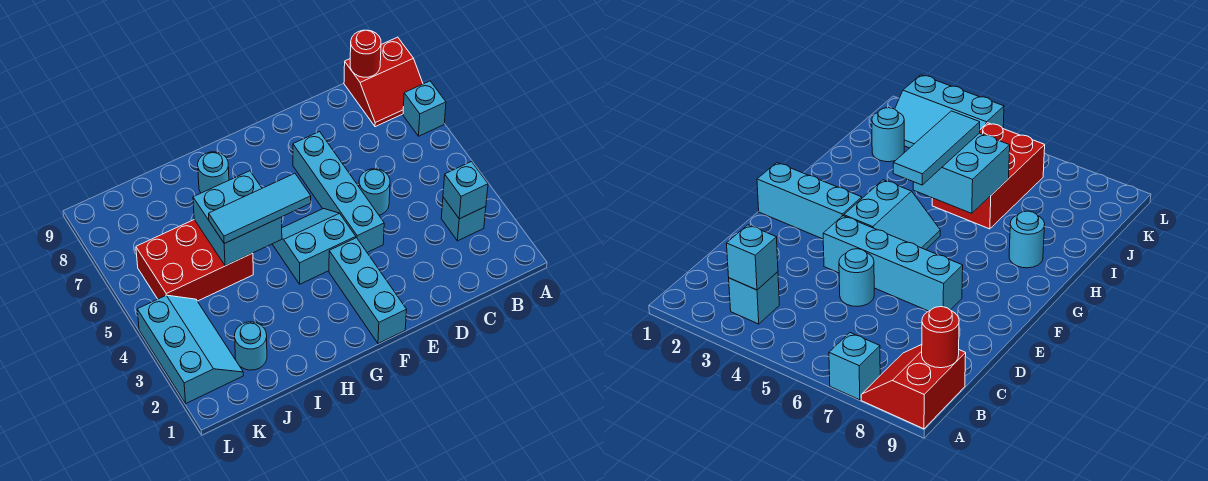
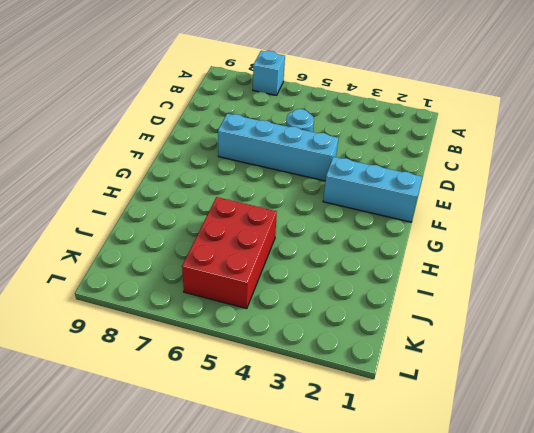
none -> red slope A8:B9 level 1 top 9
none -> cyan brick B3 level 1
none -> cyan slope F4:G5 level 1 top 4

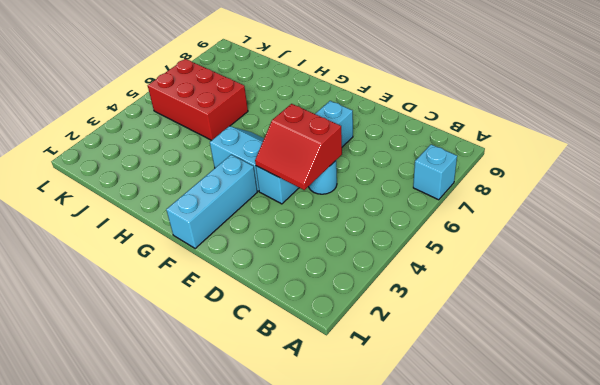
red slope D4:E5 level 2 top 5 -> red slope A8:B9 level 1 top 9
none -> cyan brick B3 level 1
none -> cyan round brick H8 level 1
none -> cyan round brick J2 level 1

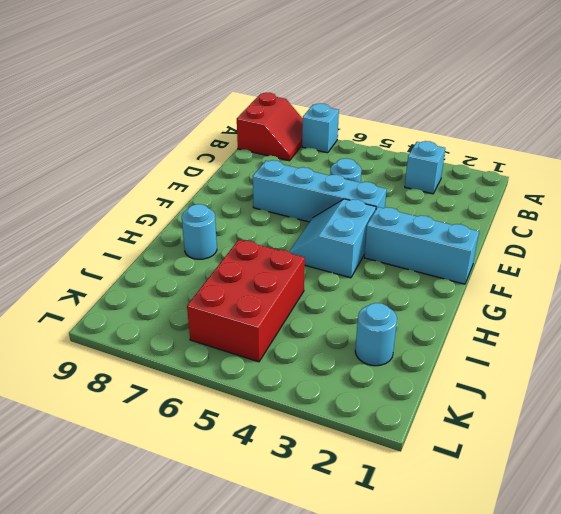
none -> cyan slope K2:L4 level 1 top L
none -> cyan brick B3 level 2
none -> red round brick B9 level 2

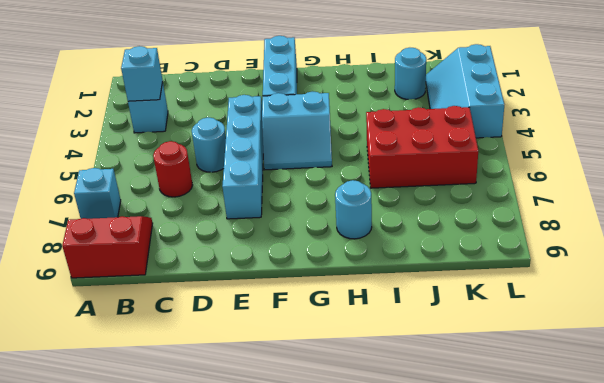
red round brick C6 level 1 -> red round brick B9 level 2
none -> cyan brick H5:I6 level 2
none -> cyan tile G5:I5 level 3

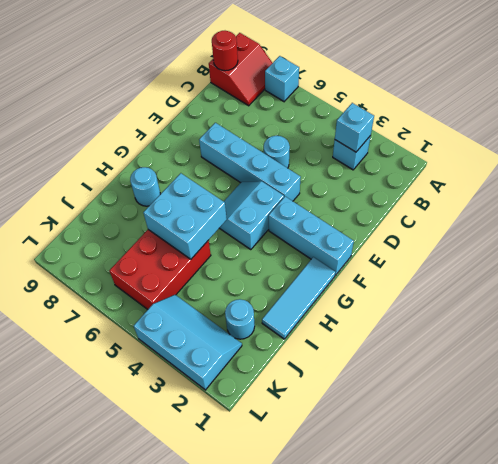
cyan tile G1:I1 level 1 -> cyan tile G5:I5 level 3

